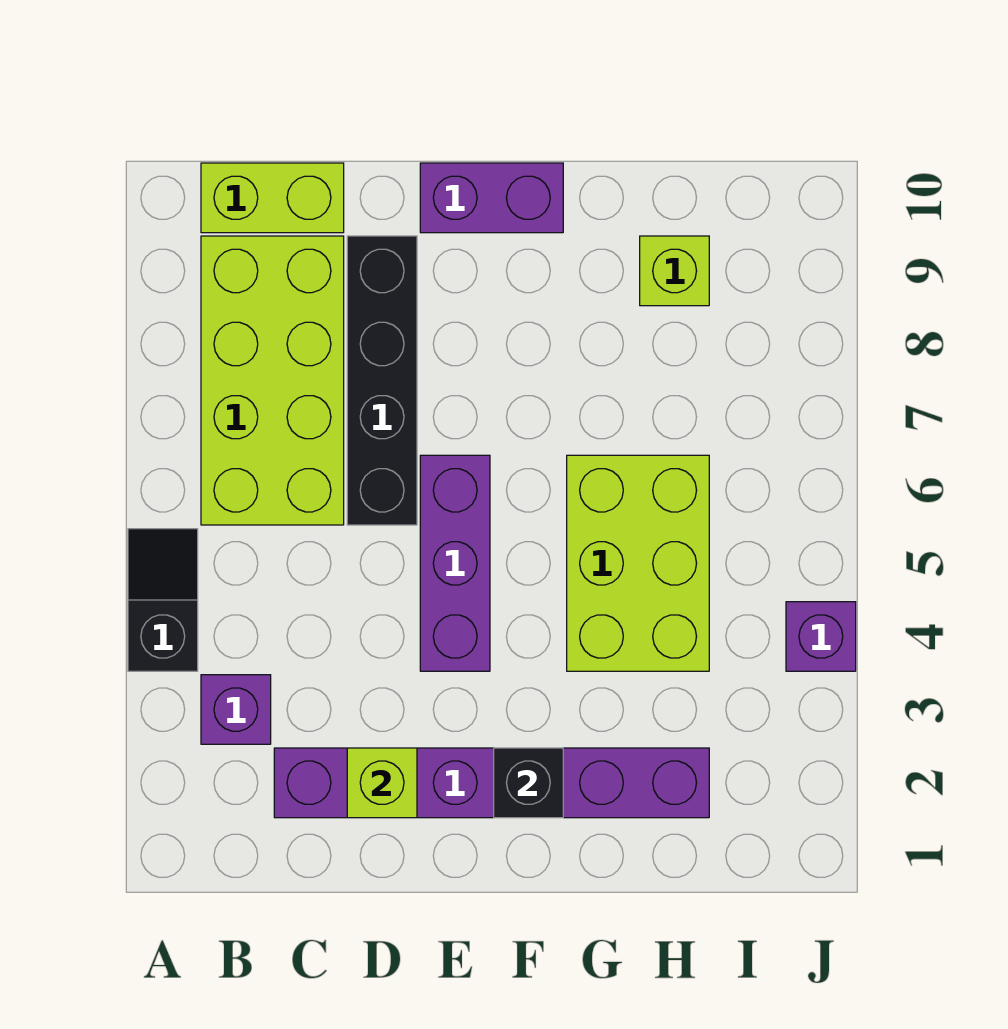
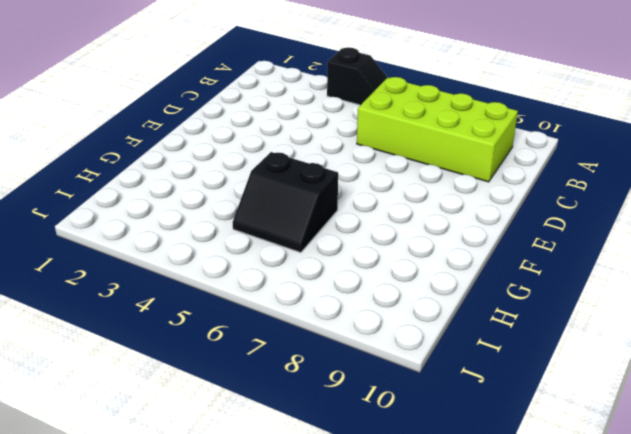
black slope G5:H6 level 1 top G -> lime brick G4:H6 level 1
none -> purple brick B3 level 1
none -> lime brick B10:C10 level 1
none -> purple brick C2:H2 level 1

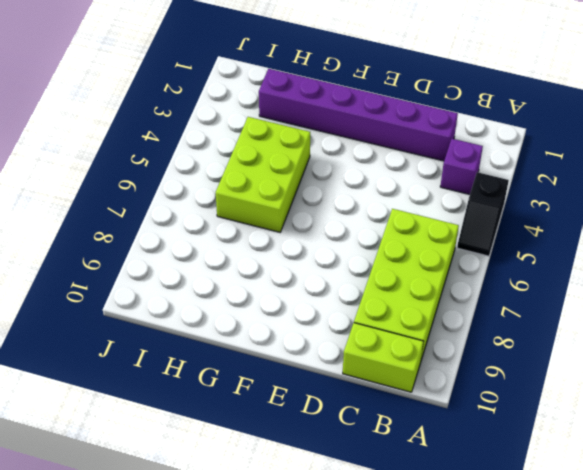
none -> black brick D6:D9 level 1
none -> purple brick E4:E6 level 1
none -> purple brick E10:F10 level 1

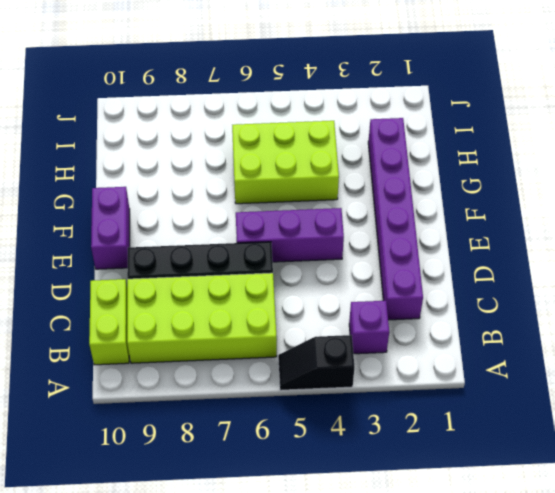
none -> lime brick H9 level 1
none -> purple brick J4 level 1
none -> lime brick D2 level 2

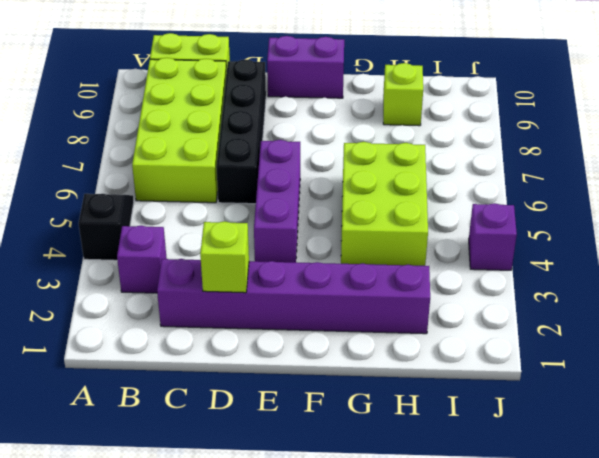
none -> black brick F2 level 2

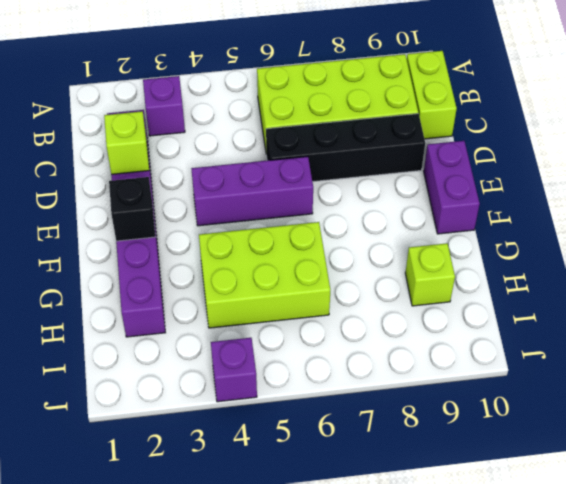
none -> black slope A4:A5 level 1 top 4

